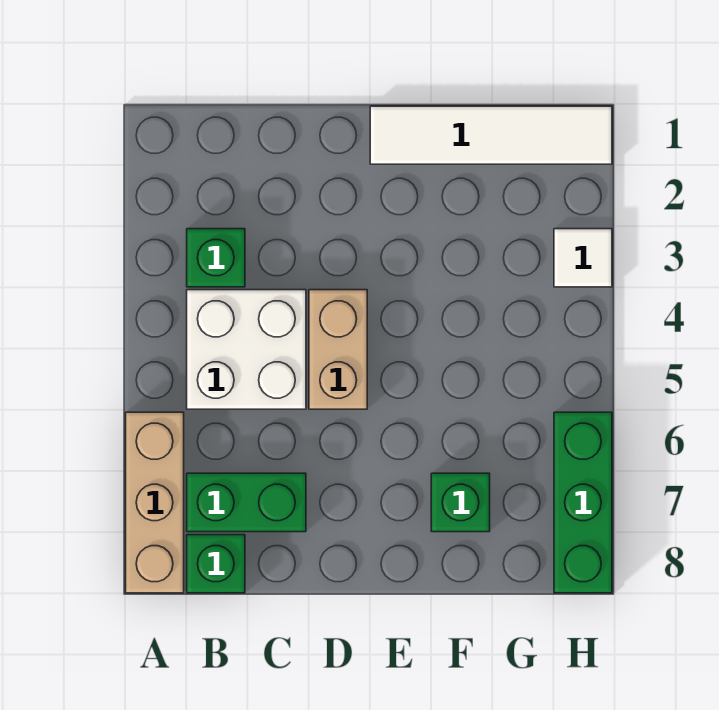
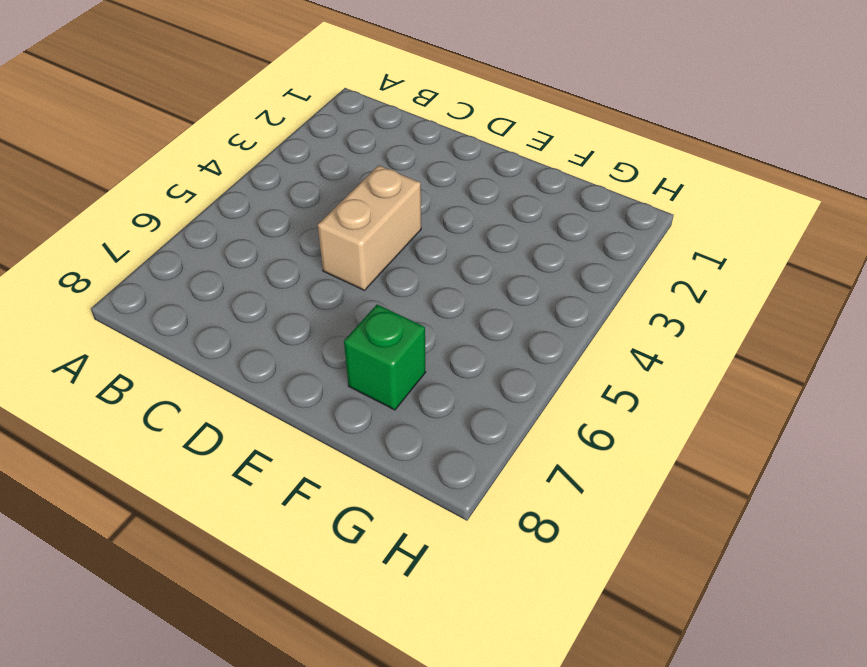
none -> tan brick A6:A8 level 1
none -> green brick B3 level 1

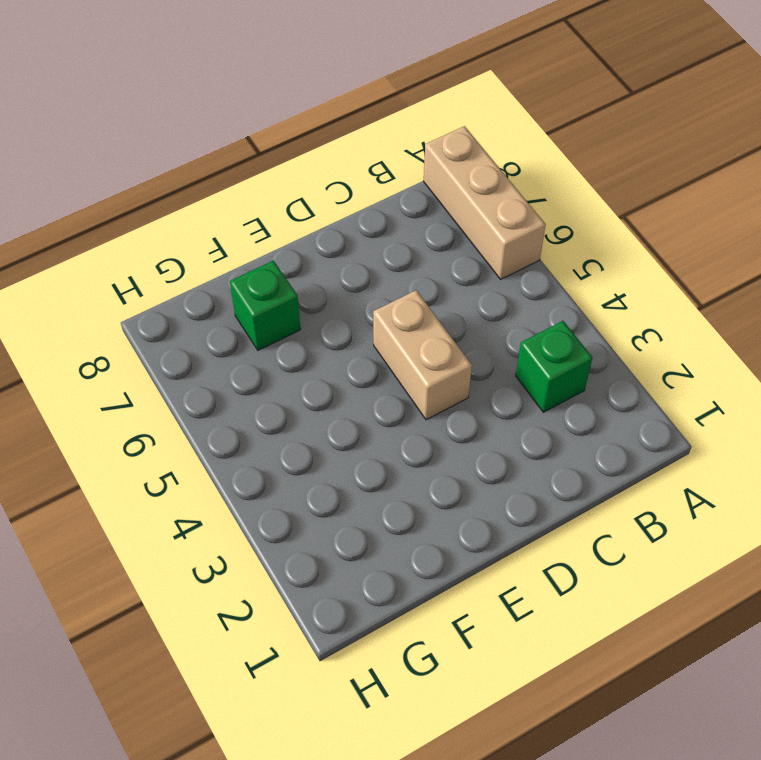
none -> white brick B4:C5 level 1
none -> green brick B7:C7 level 1

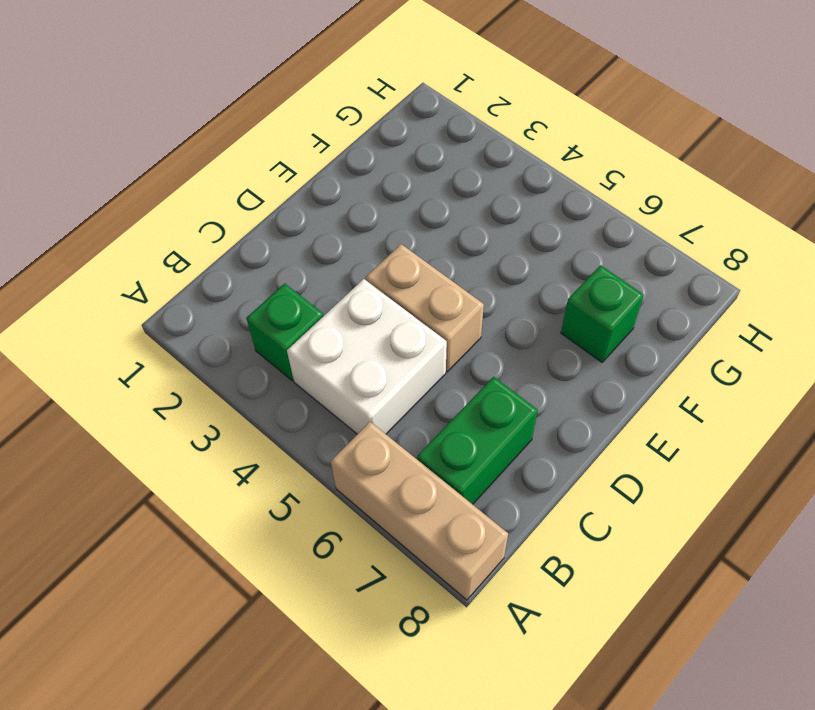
none -> green brick B8 level 1
none -> white tile E1:H1 level 1

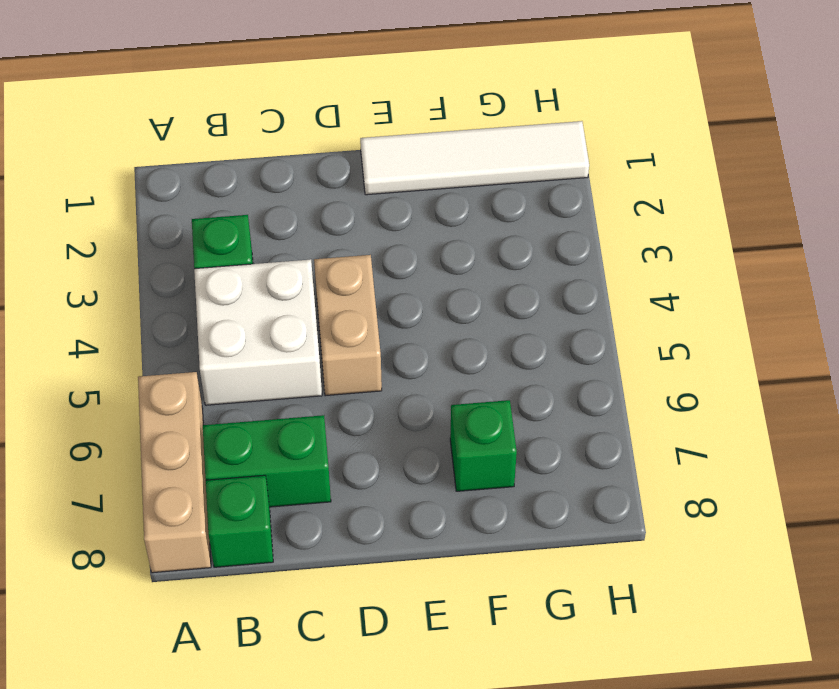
none -> white tile H3 level 1
none -> green brick H6:H8 level 1

